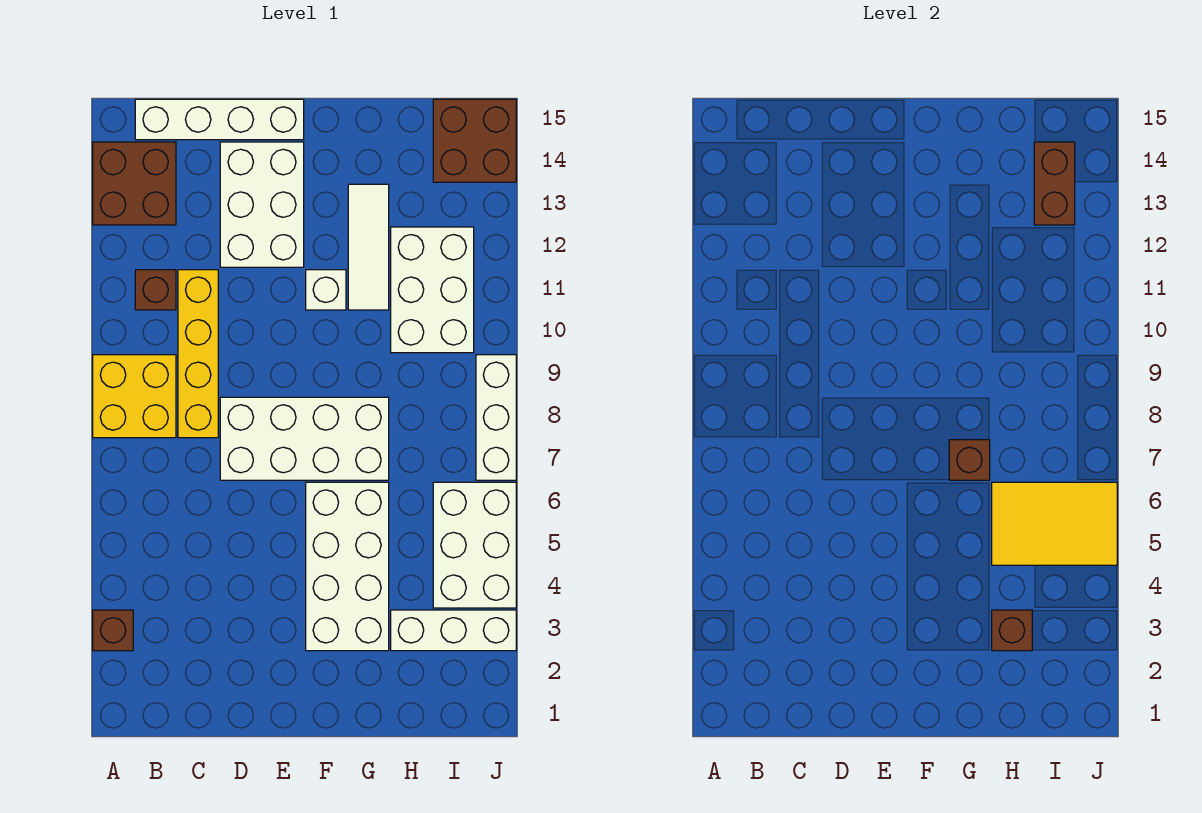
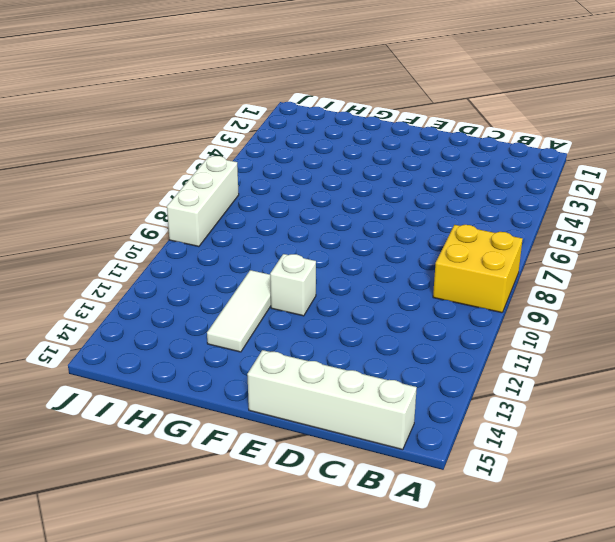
none -> brown brick A3 level 1
none -> brown brick A13:B14 level 1
none -> brown brick B11 level 1

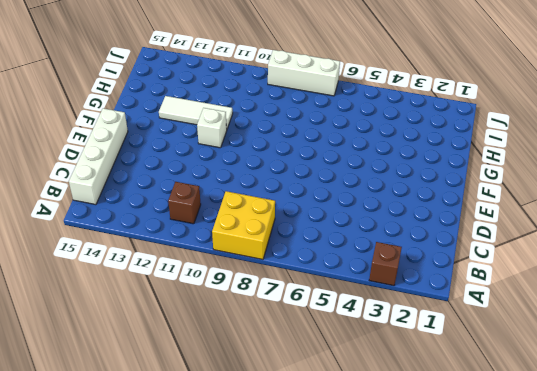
none -> brown brick A13:B14 level 1
none -> yellow brick C8:C11 level 1
none -> white brick D7:G8 level 1

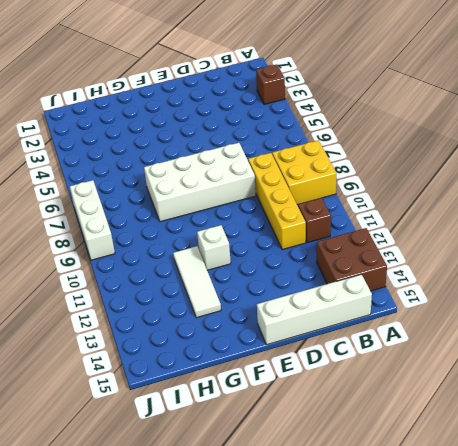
none -> white brick D12:E14 level 1
none -> white brick F3:G6 level 1
none -> white brick H3:J3 level 1

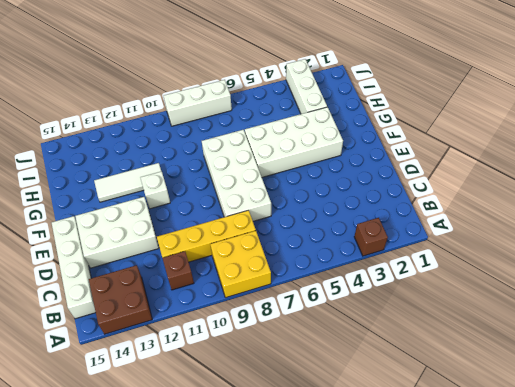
none -> white brick H10:I12 level 1
none -> white brick I4:J6 level 1
none -> brown brick I14:J15 level 1

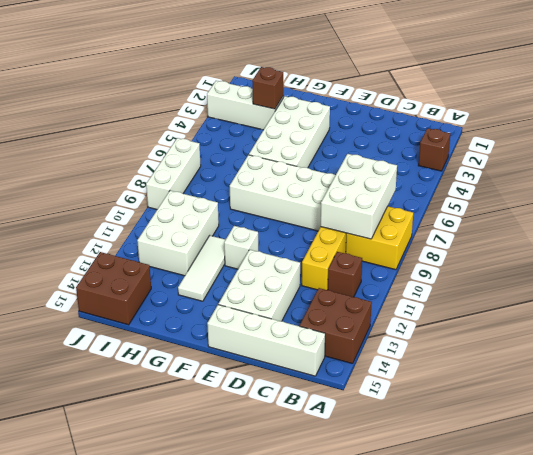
white brick B7:C9 level 2 -> white brick I4:J6 level 1
none -> brown brick G7 level 2
none -> yellow tile H5:J6 level 2
none -> brown brick I13:I14 level 2

